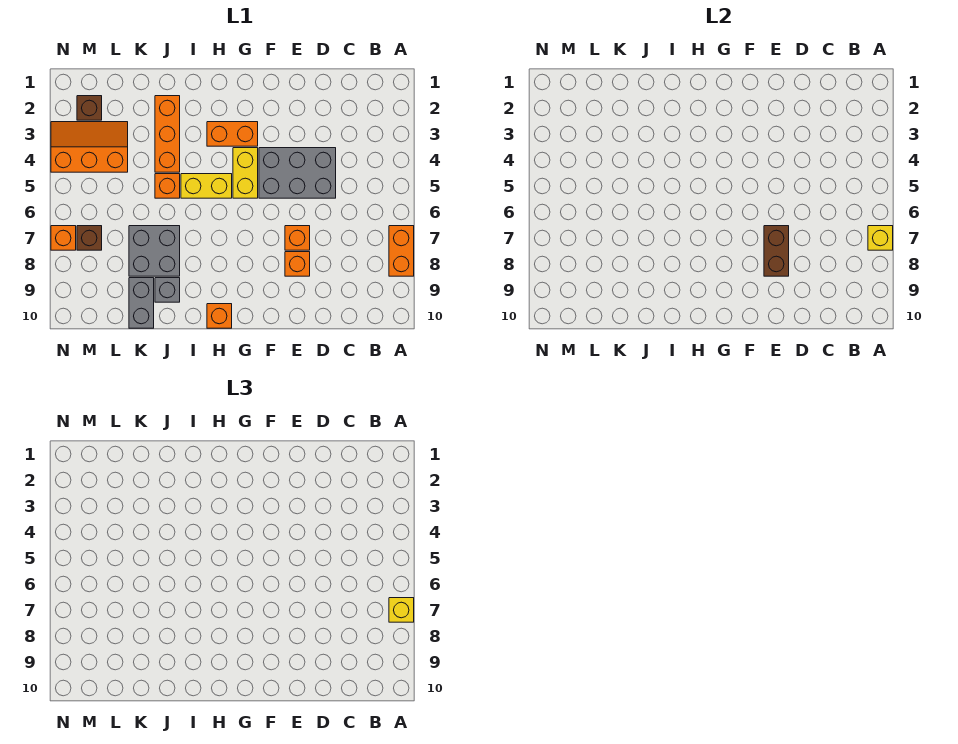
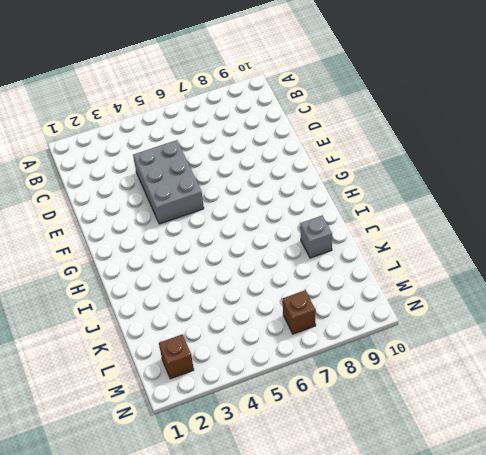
none -> orange brick A7:A8 level 1
none -> orange brick E7 level 1
none -> orange brick E8 level 1

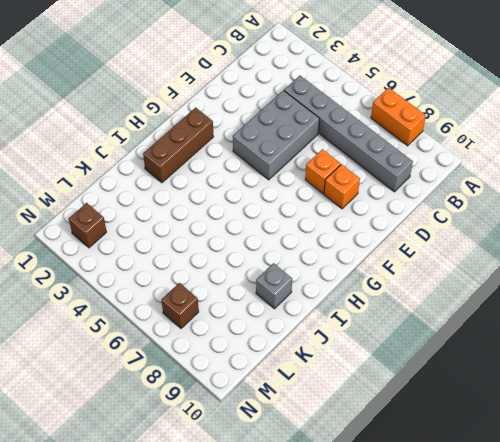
grey brick C4:C9 level 1 -> none
brown brick G2:I2 level 1 -> none
none -> orange brick G3:H3 level 1
none -> yellow brick G4:G5 level 1
none -> yellow brick H5:I5 level 1

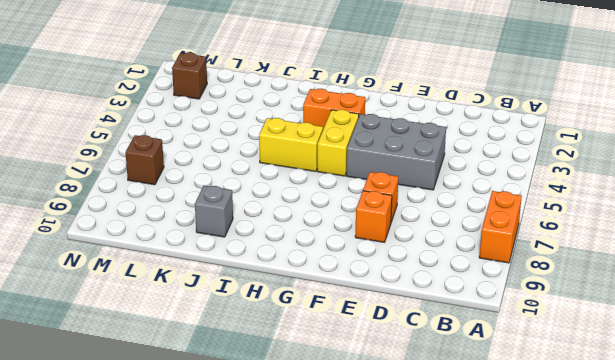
none -> orange brick H10 level 1
none -> orange brick J2:J4 level 1
none -> orange brick J5 level 1

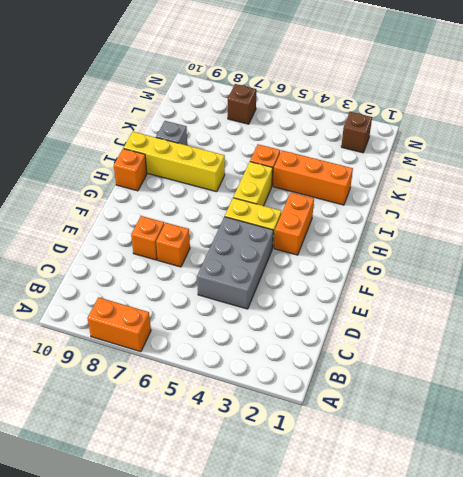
yellow brick I7:I10 level 1 -> none
none -> grey brick J7:K8 level 1
none -> grey brick K9:K10 level 1
none -> orange slope L3:N4 level 1 top 4

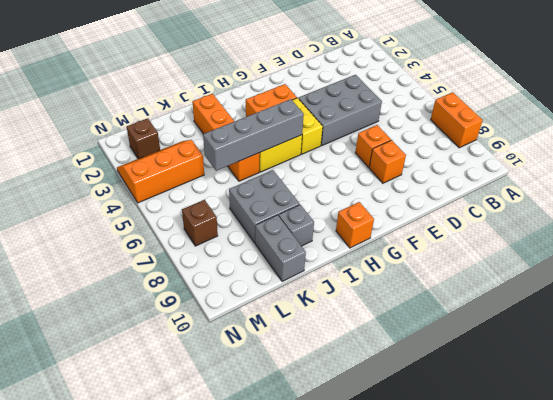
grey brick H5:K5 level 2 -> none
none -> orange brick N7 level 1
none -> yellow brick A7 level 2
none -> brown brick E7:E8 level 2

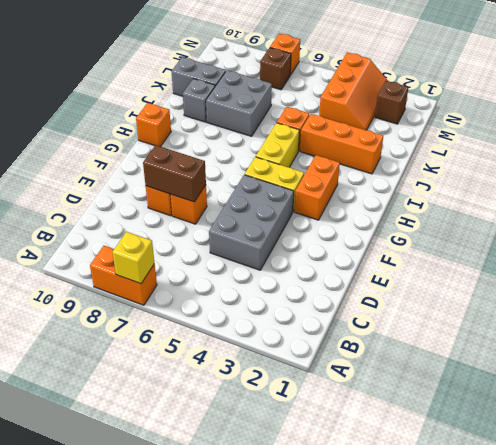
none -> yellow brick A7 level 3

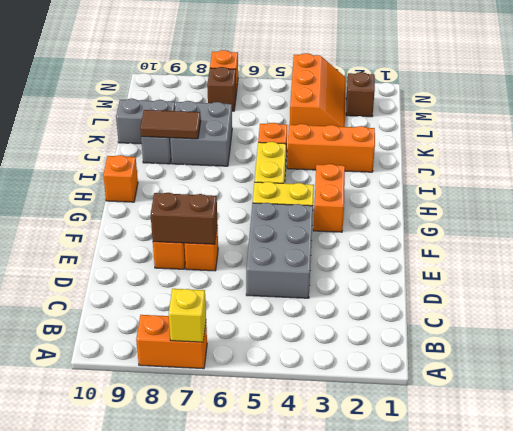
brown tile J8:J9 level 2 -> none
none -> yellow brick A7 level 3

